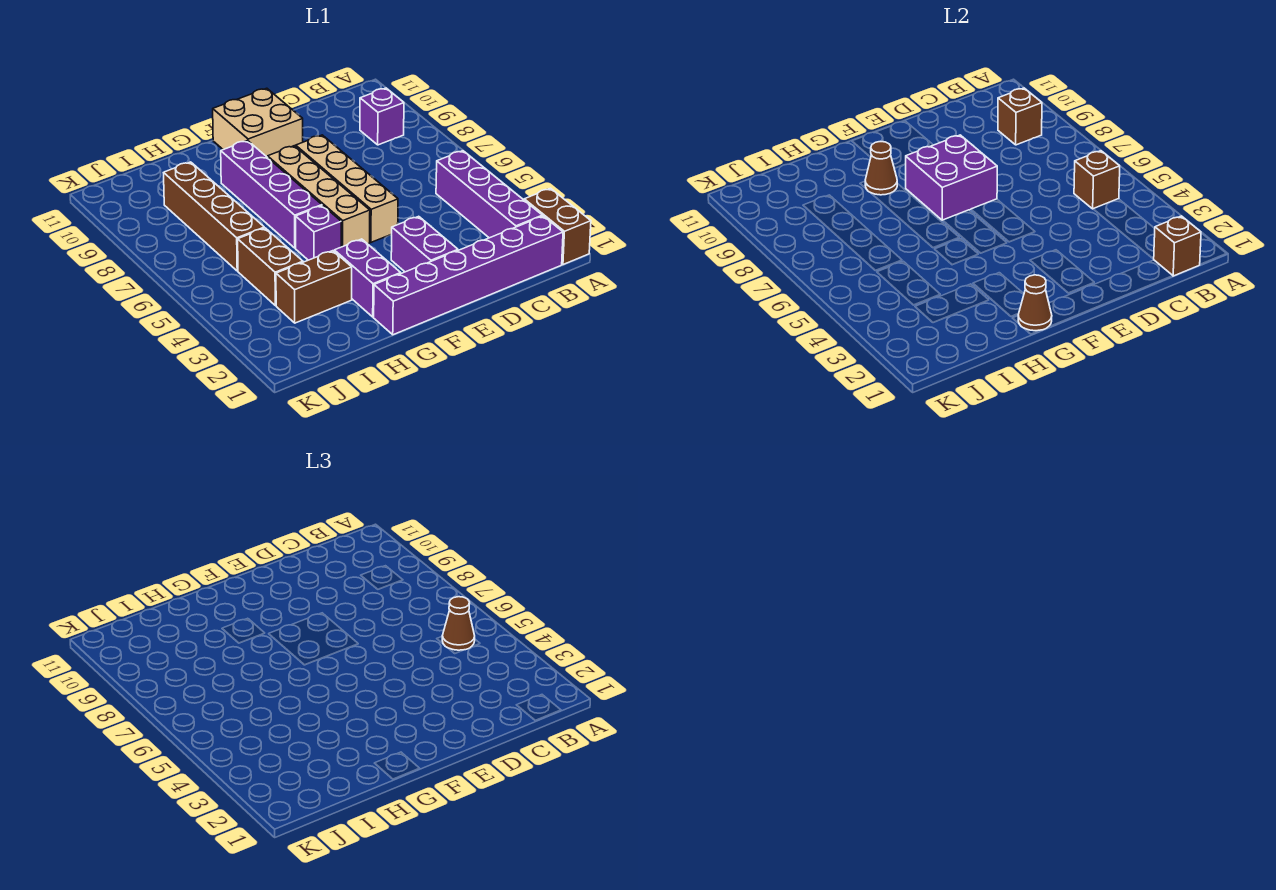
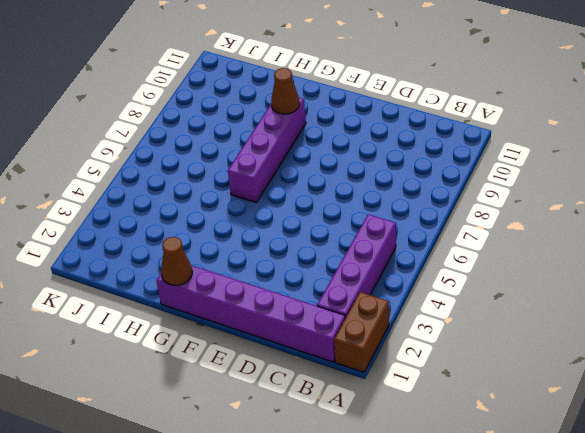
none -> purple brick B9 level 1
none -> purple brick E2:E3 level 1
none -> tan brick E5:E8 level 1

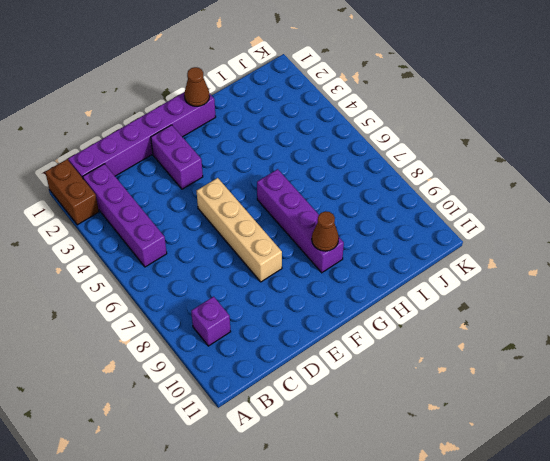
none -> tan brick E10:F11 level 1
none -> tan brick F5:F8 level 1
none -> purple brick G2:G3 level 1

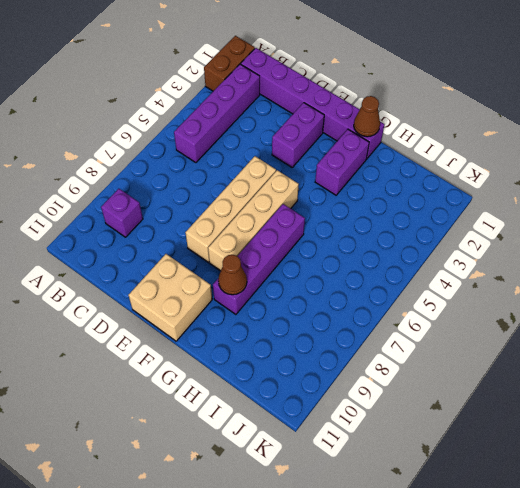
none -> purple brick G5 level 1
none -> brown brick H3:I3 level 1
none -> brown brick I4:I5 level 1

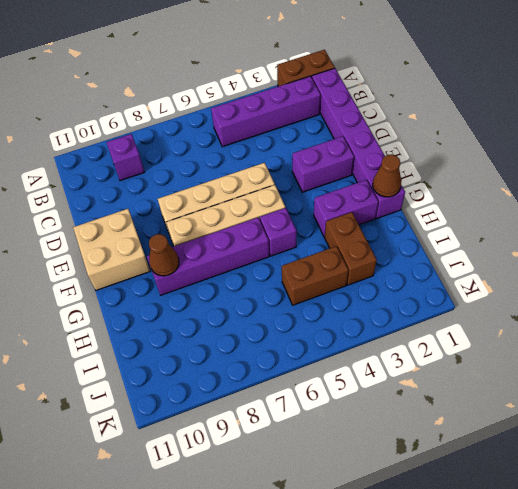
none -> brown brick I6:I9 level 1
none -> brown brick B1 level 2
none -> brown brick B5 level 2

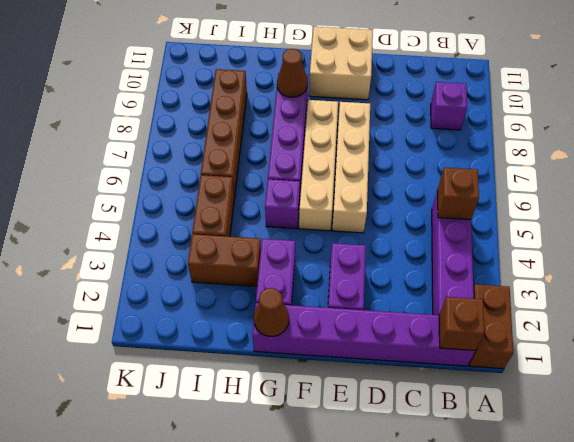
none -> brown brick B9 level 2
none -> purple brick E7:F8 level 2
none -> brown cone B5 level 3

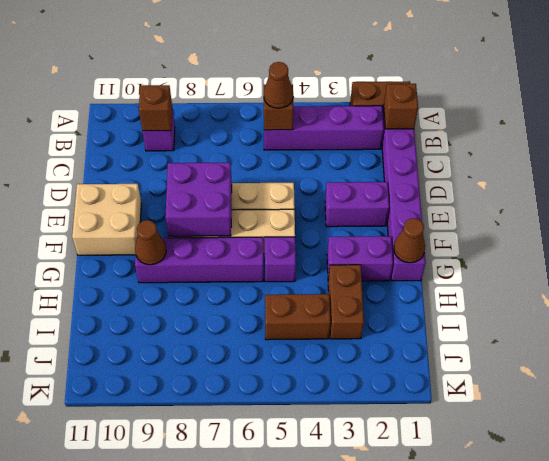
none -> brown brick I6:I9 level 1

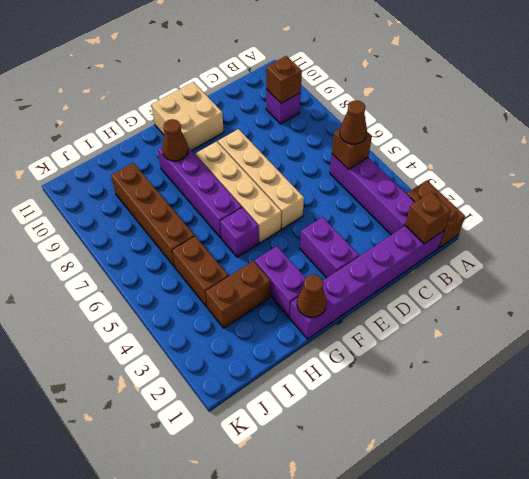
none -> purple brick E7:F8 level 2

